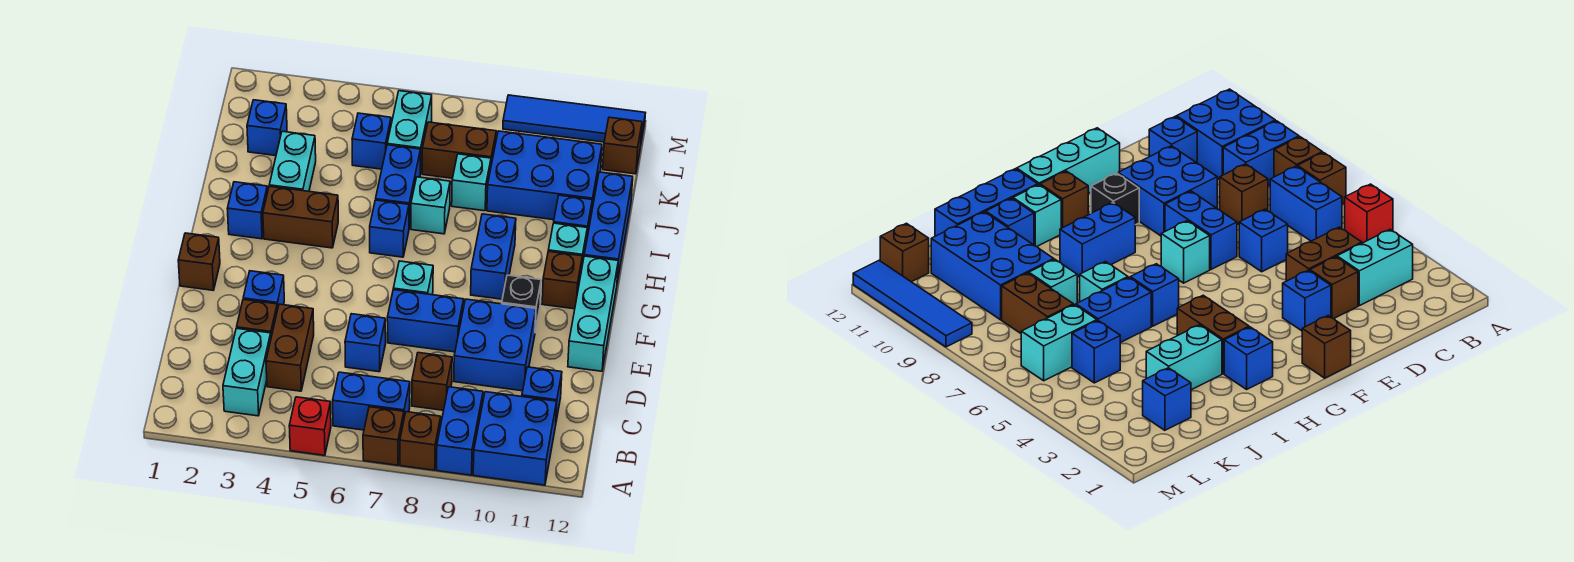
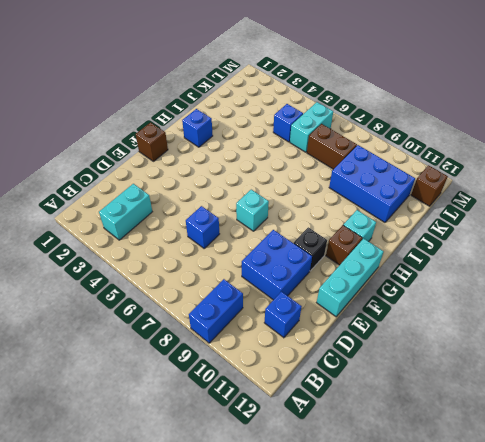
none -> red brick A5 level 1
none -> brown brick A7 level 1
none -> brown brick A8 level 1
none -> blue brick A10:B11 level 1

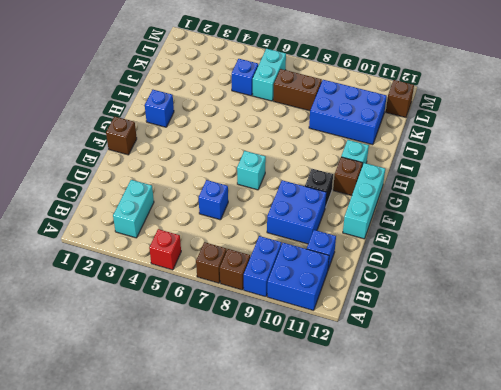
none -> blue brick B6:B7 level 1
none -> brown brick C4:D4 level 1
none -> brown brick C8 level 1
none -> brown brick D3 level 1

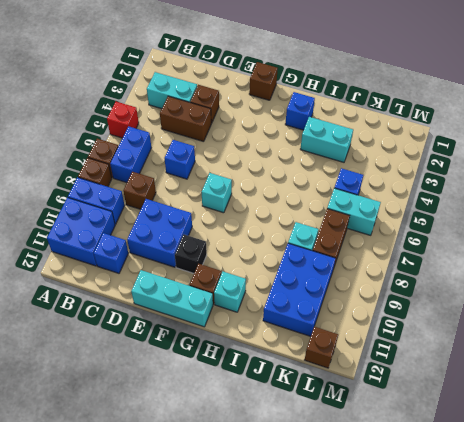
none -> blue brick E3 level 1
none -> blue brick E7:E8 level 1
none -> blue brick G9:H9 level 1
none -> brown brick H3:H4 level 1

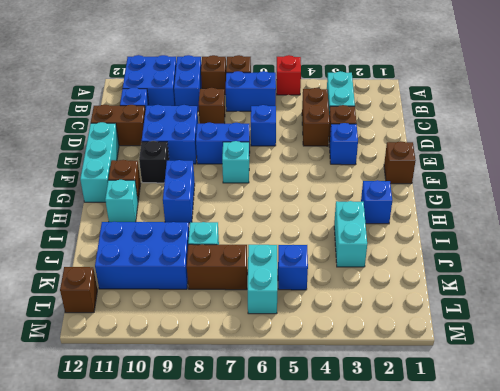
brown brick D11:D12 level 1 -> brown brick H3:H4 level 1
none -> blue brick H6 level 1
none -> blue brick H12:J12 level 1
none -> blue brick I6:J6 level 1
none -> cyan brick I7 level 1

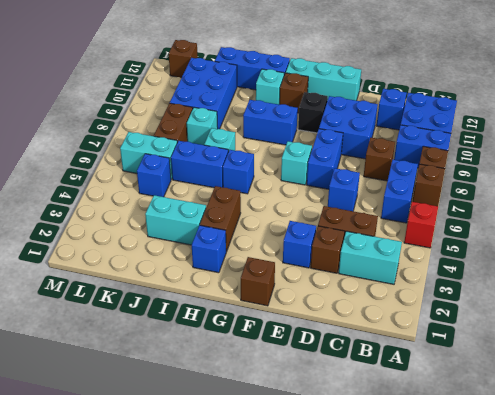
none -> blue brick I11 level 1
none -> blue brick K2 level 1
none -> blue tile M9:M12 level 1

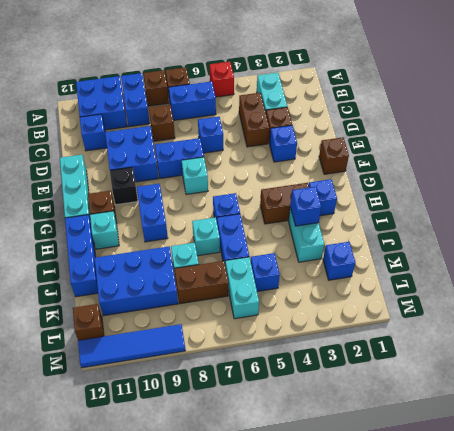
blue brick I3 level 2 -> blue brick I11 level 1

